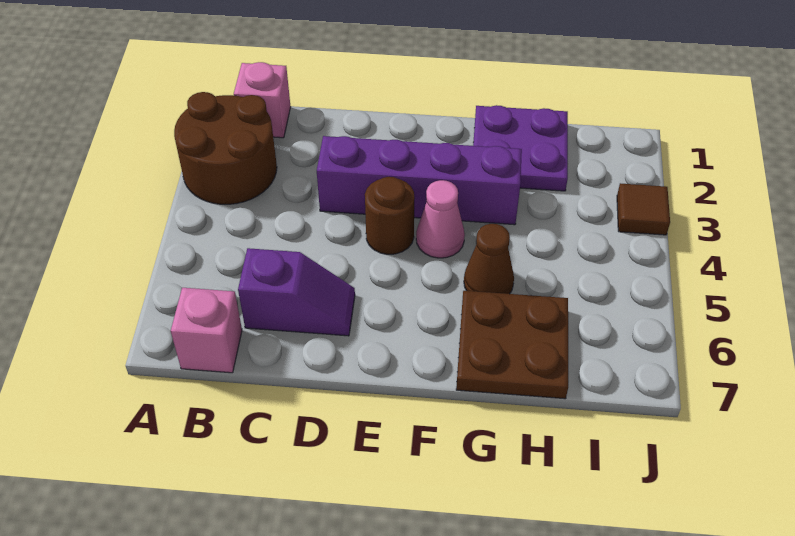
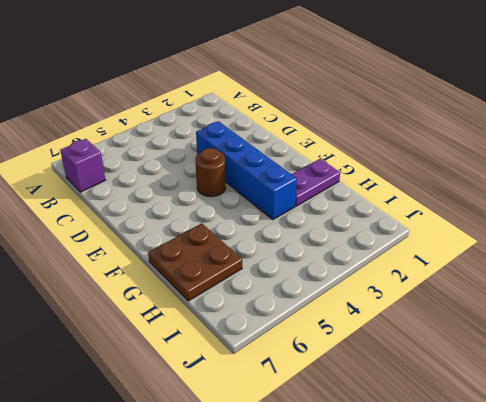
purple brick B7 level 1 -> pink brick B7 level 1
blue brick D3:G3 level 1 -> purple brick D3:G3 level 1
purple plate G1:G2 level 1 -> purple plate G1:H2 level 1
none -> brown round brick A2:B3 level 1
none -> pink brick B1 level 1

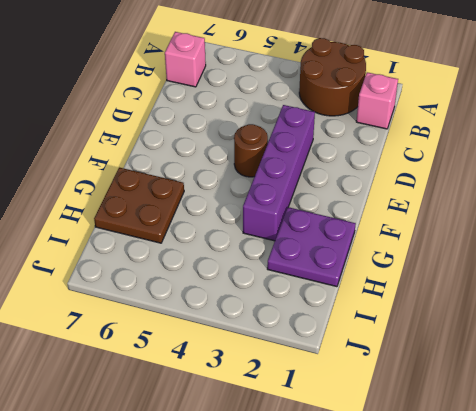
none -> purple slope C6:D6 level 1 top C
none -> pink cone F4 level 1

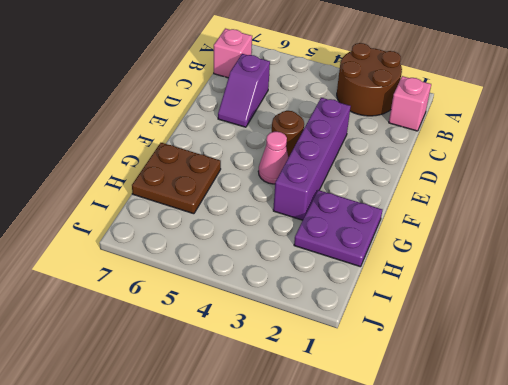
none -> brown cone G5 level 1
none -> brown tile J3 level 1

